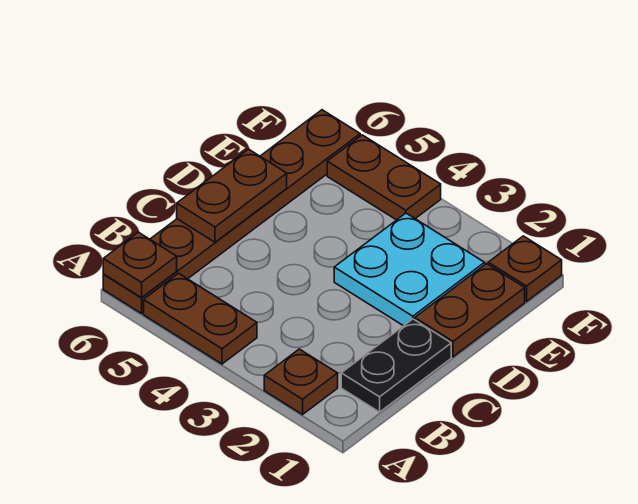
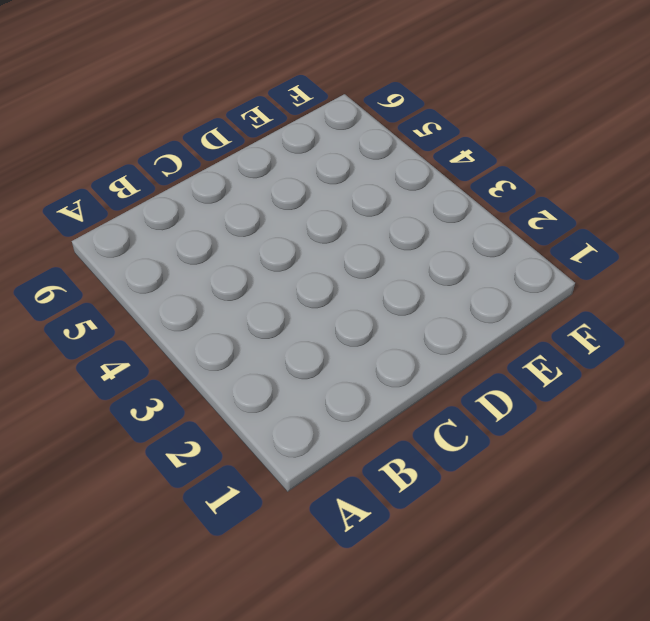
none -> brown plate A2 level 1
none -> brown plate A4:A5 level 1

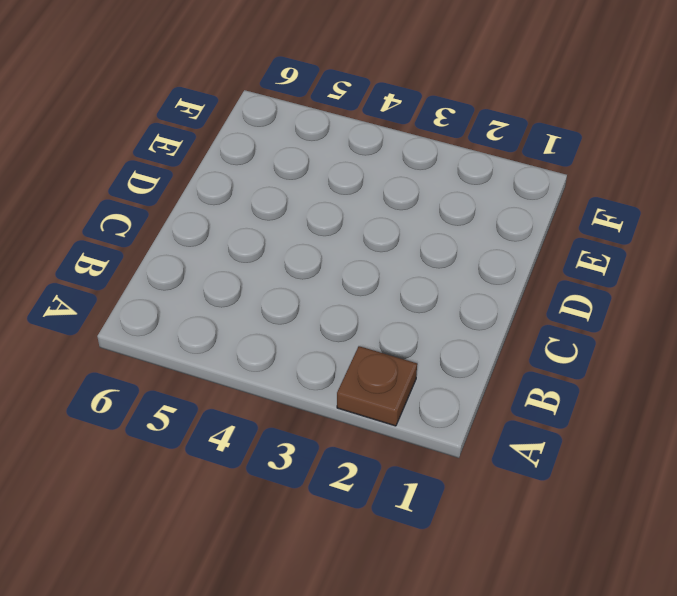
none -> brown plate A4:A5 level 1
none -> brown plate A6:F6 level 1

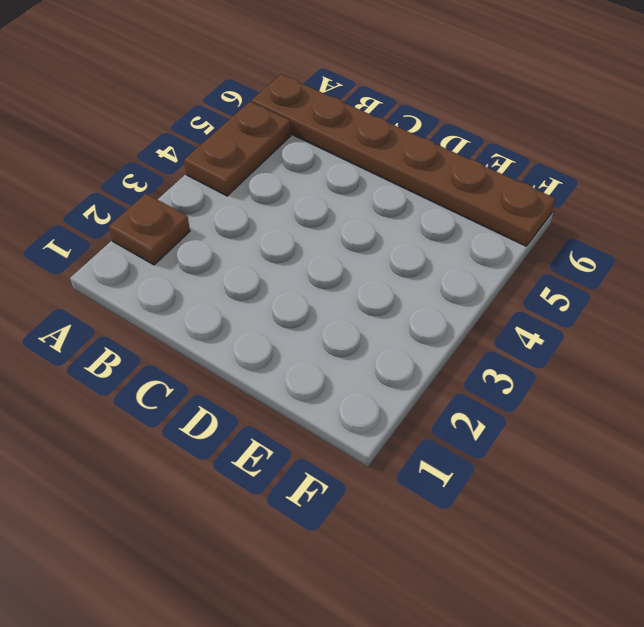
none -> black plate B1:C1 level 1
none -> brown plate D1:E1 level 1

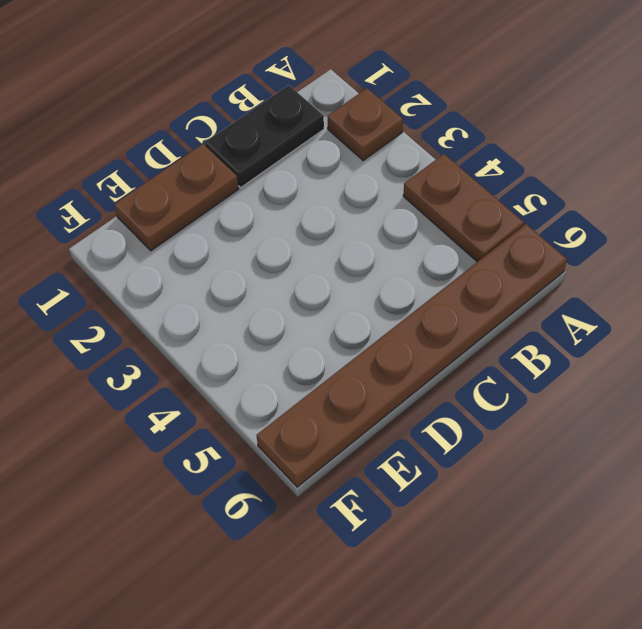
none -> cyan plate D2:E3 level 1
none -> brown plate F1 level 1

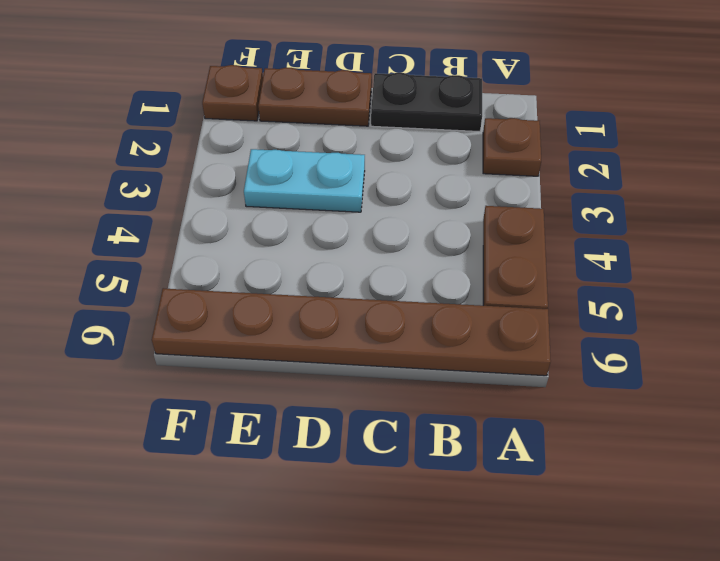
cyan plate D3:E3 level 1 -> cyan plate D2:E3 level 1
none -> brown plate F4:F5 level 1
none -> brown plate A6 level 2

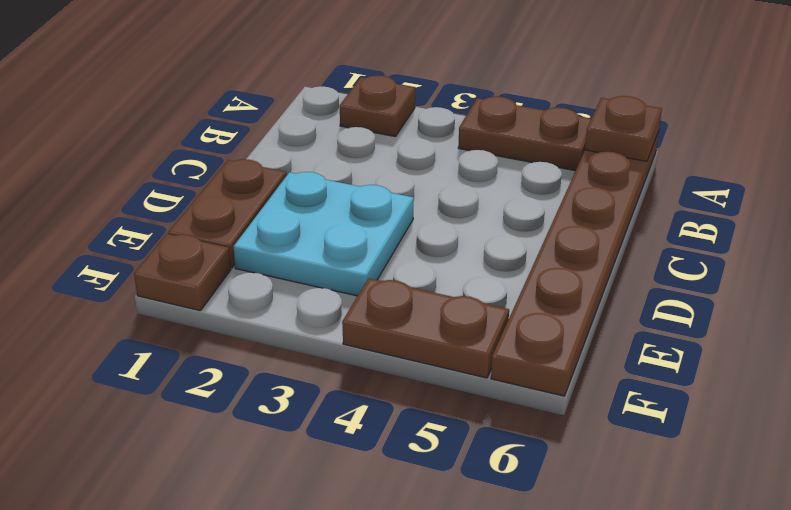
none -> black plate B1:C1 level 1
none -> brown plate C6:D6 level 2

